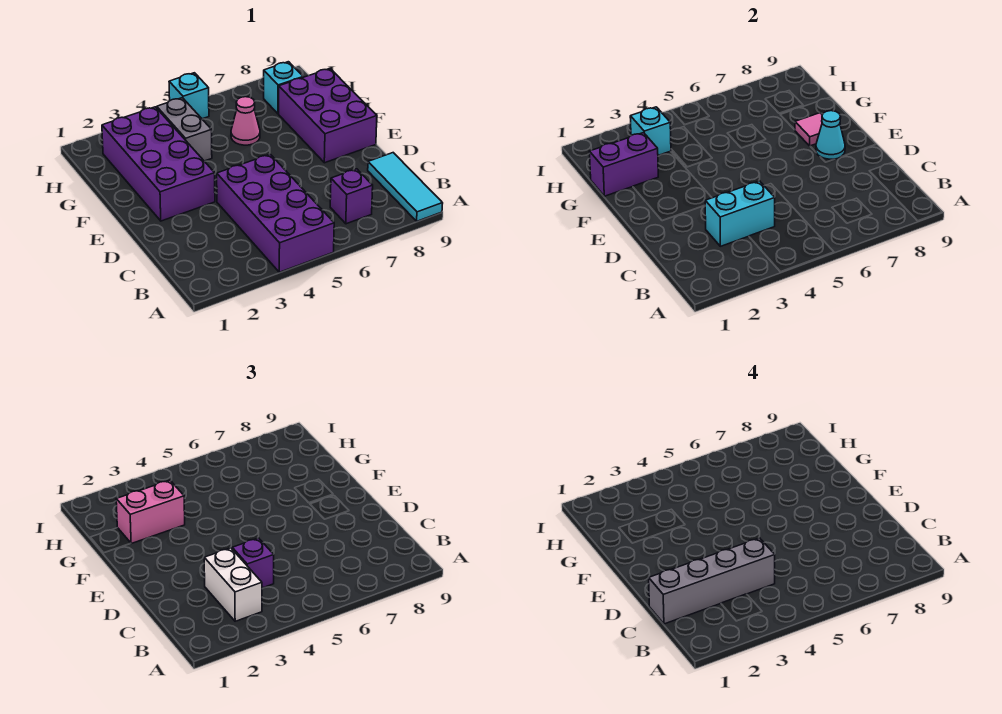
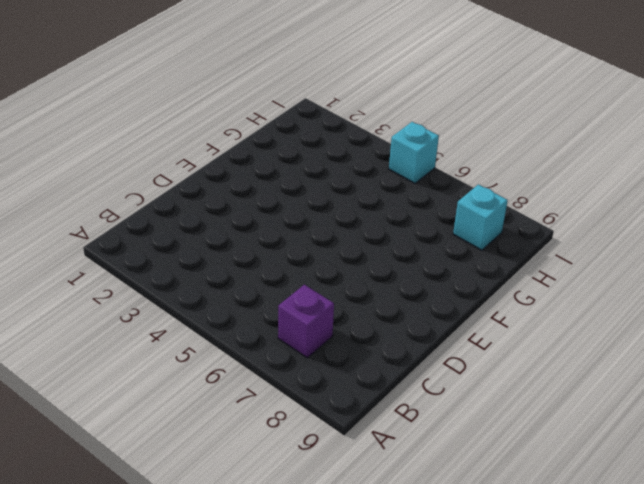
none -> purple brick A4:D5 level 1
none -> cyan tile A9:C9 level 1
none -> purple brick E2:H3 level 1

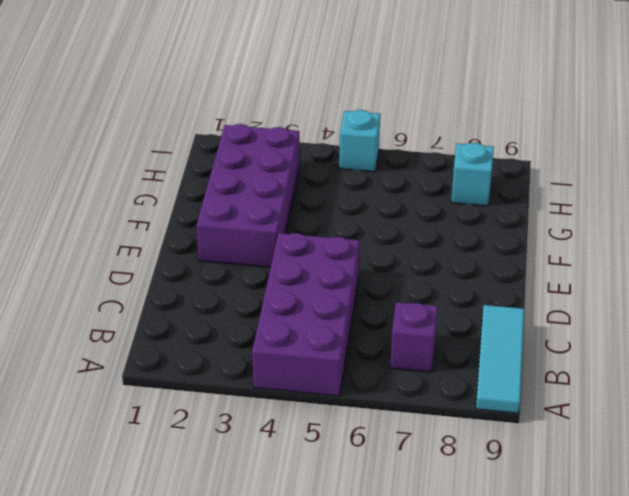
none -> purple brick E8:G9 level 1
none -> grey brick G4:H4 level 1
none -> pink cone G6 level 1

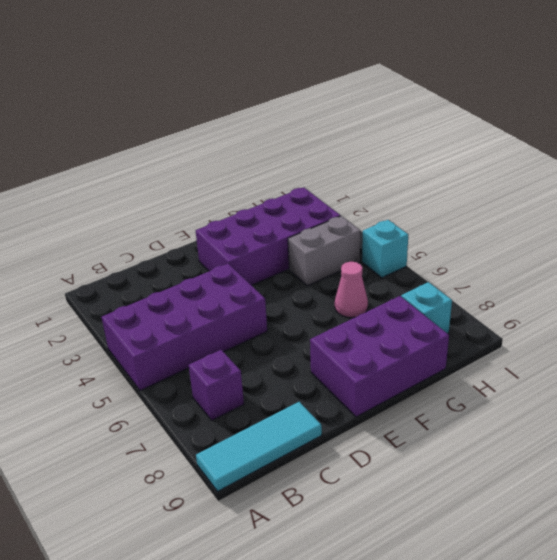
none -> cyan brick C3:C4 level 2
none -> cyan cone E8 level 2
none -> pink tile F8 level 2

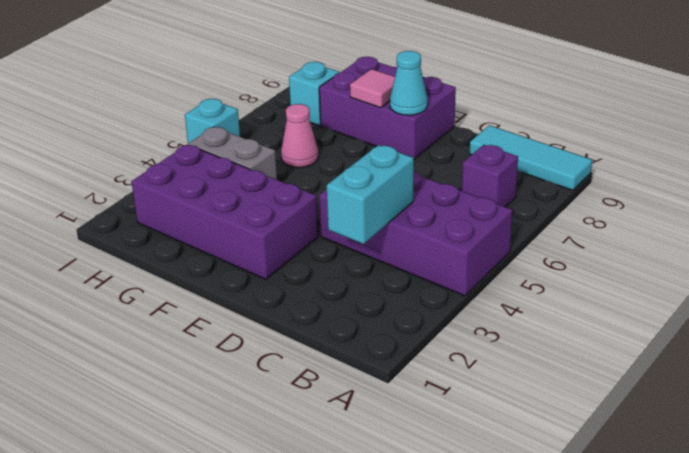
none -> purple brick G1:G2 level 2
none -> cyan brick H3 level 2
none -> white brick B3:C3 level 3

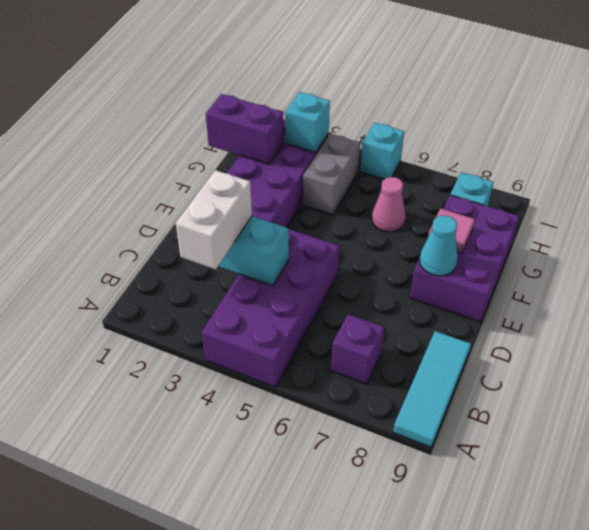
none -> purple brick C4 level 3
none -> pink brick G2:G3 level 3
none -> grey brick C1:C4 level 4

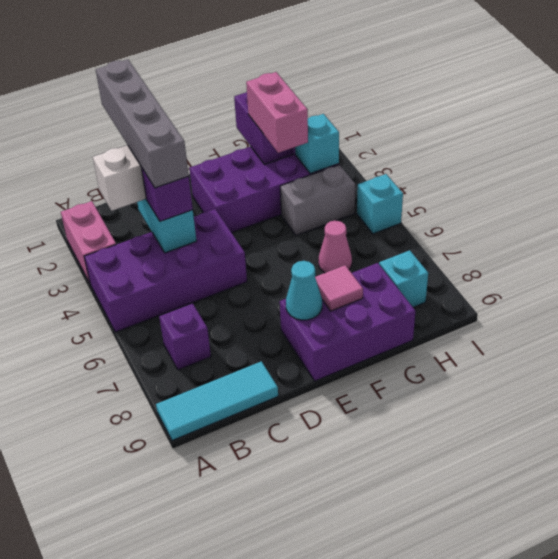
pink brick A2:A3 level 1 -> none

